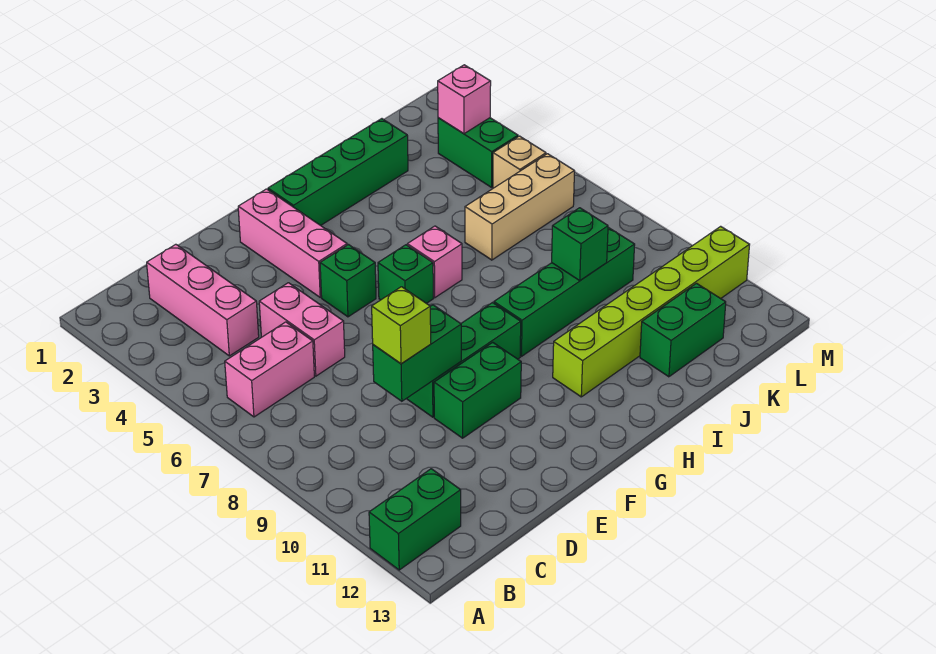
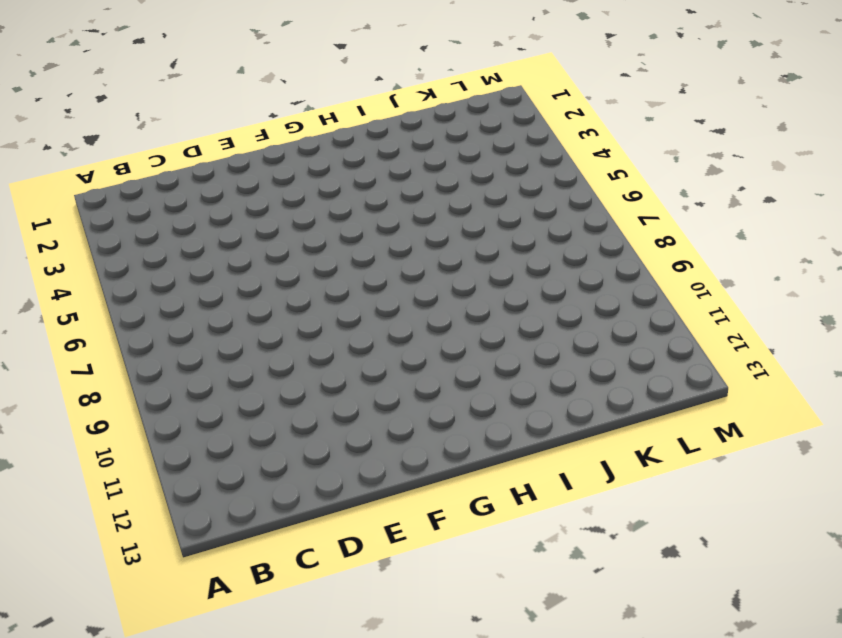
none -> green brick A12:B12 level 1
none -> pink brick B6:C6 level 1
none -> pink brick C2:C4 level 1

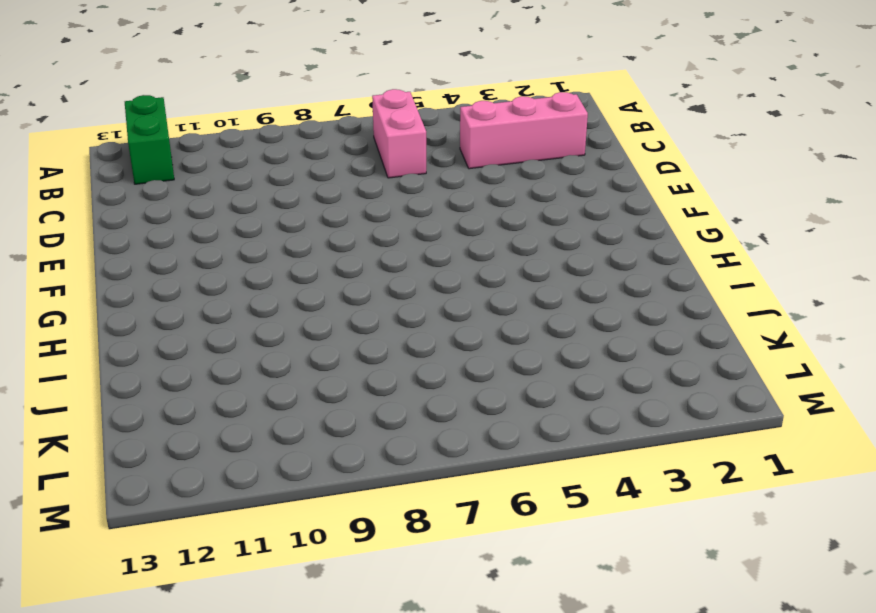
none -> pink brick D5:D6 level 1
none -> green brick E9:G9 level 1
none -> green brick E10:F10 level 1

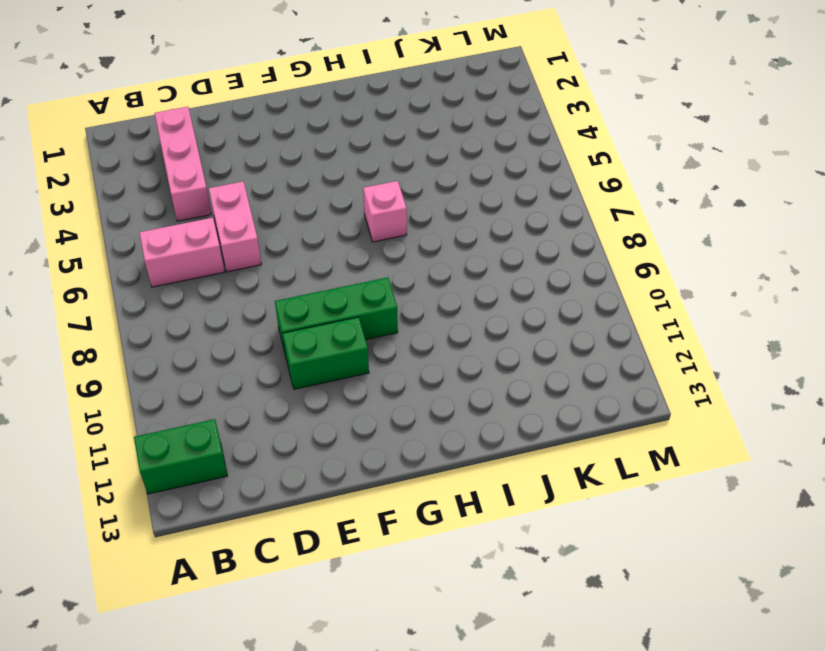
none -> pink brick F2:F4 level 1
none -> green brick F5 level 1
none -> green brick G2:J2 level 1

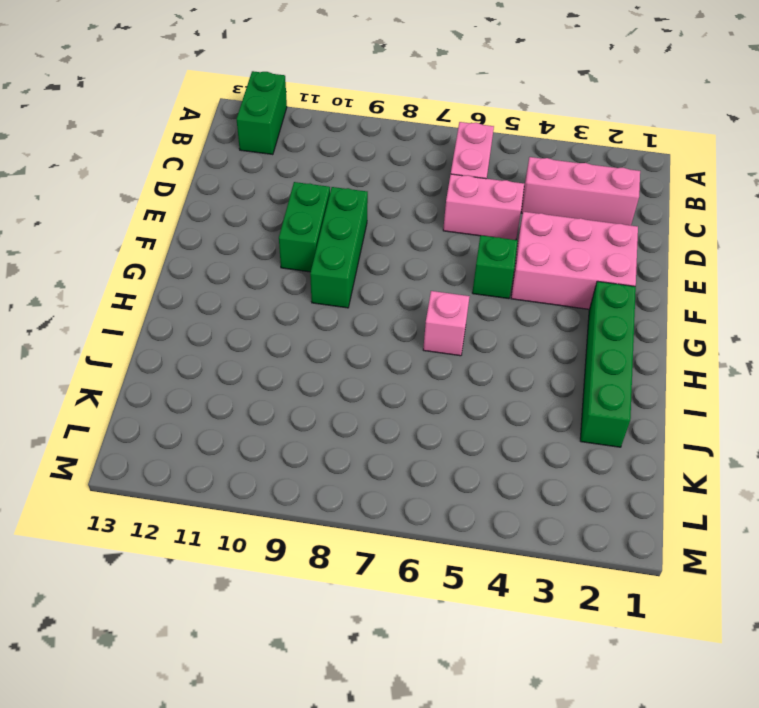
pink brick E2:F4 level 1 -> pink brick F2:F4 level 1
none -> green brick G6 level 1
none -> green brick H9:K9 level 1
none -> lime brick H11:M11 level 1

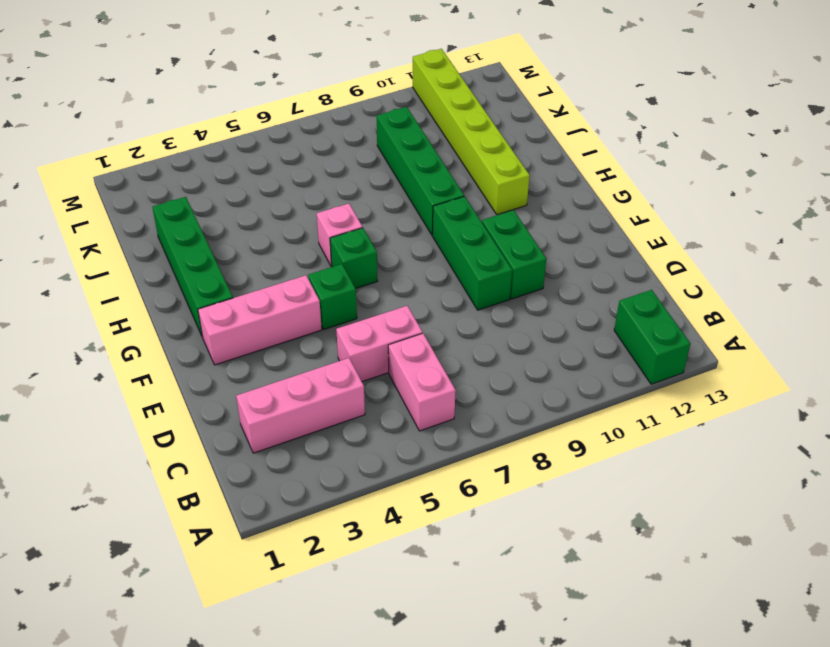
none -> tan brick J6:L6 level 1
none -> green brick J12:K12 level 1
none -> green brick L3:L4 level 1

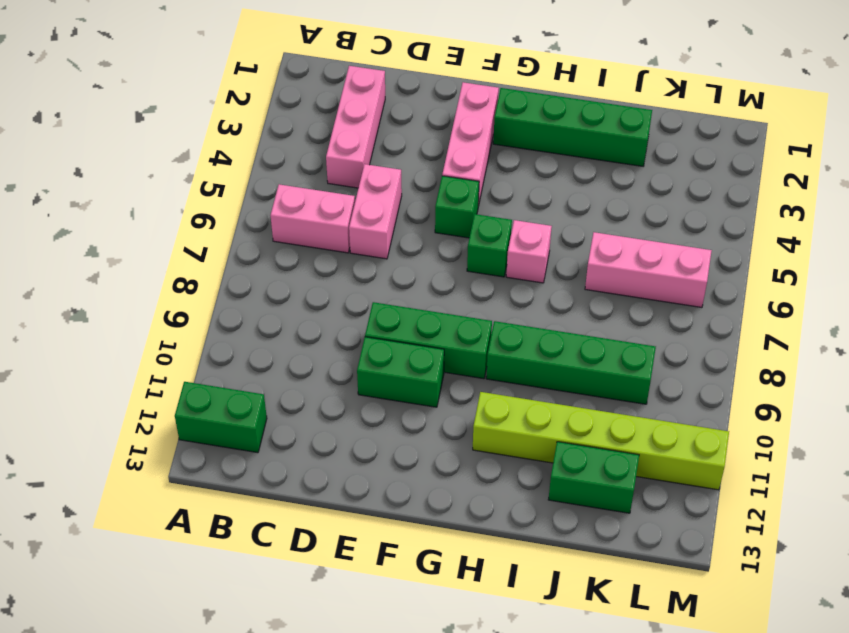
pink brick J6:L6 level 1 -> tan brick J6:L6 level 1
none -> green brick L3:L4 level 1
none -> tan brick L5 level 1
none -> green brick D9:E9 level 2

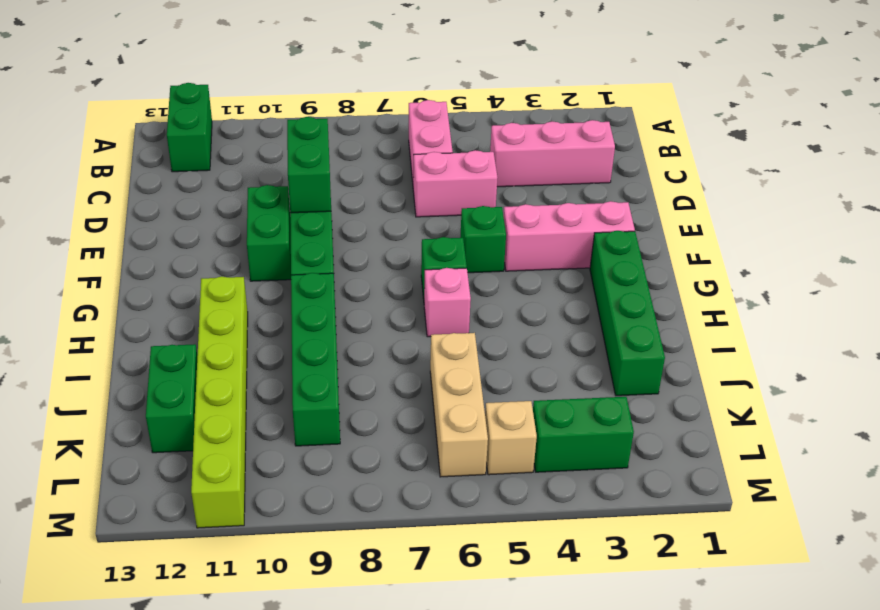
none -> green brick J9 level 2
none -> pink brick L3 level 2
none -> lime brick D9 level 3

